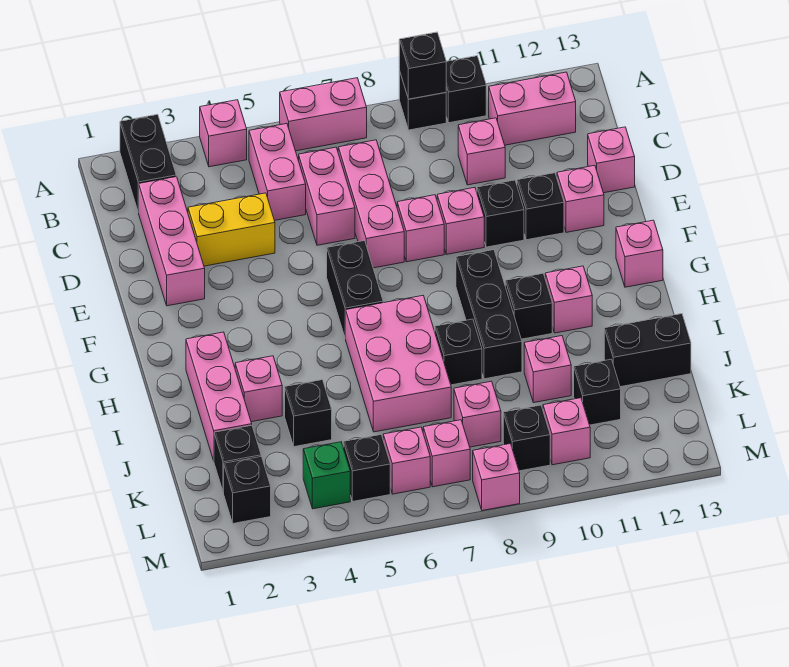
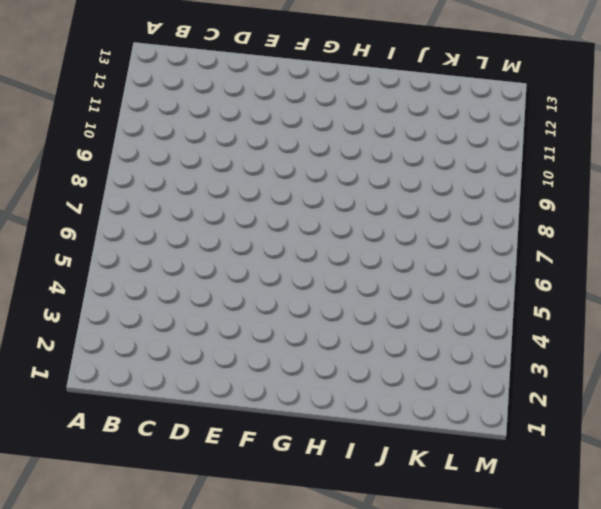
none -> black brick A2:B2 level 1
none -> pink brick A4 level 1
none -> pink brick A6:A7 level 1
none -> black brick A9 level 1

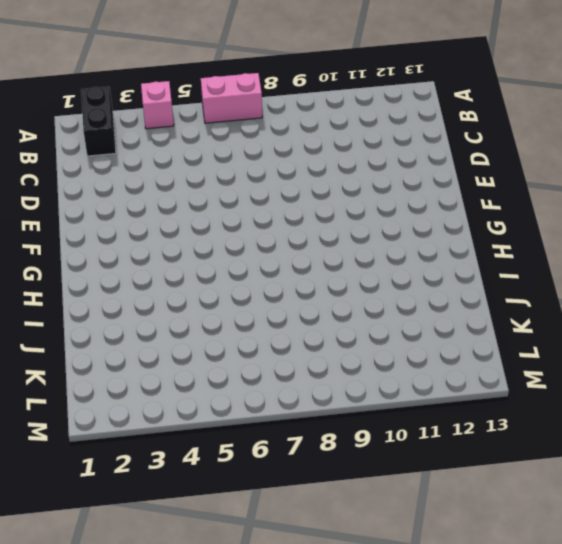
none -> black brick A9 level 1
none -> black brick A10 level 1
none -> pink brick B5:C5 level 1
none -> pink brick B11:B12 level 1

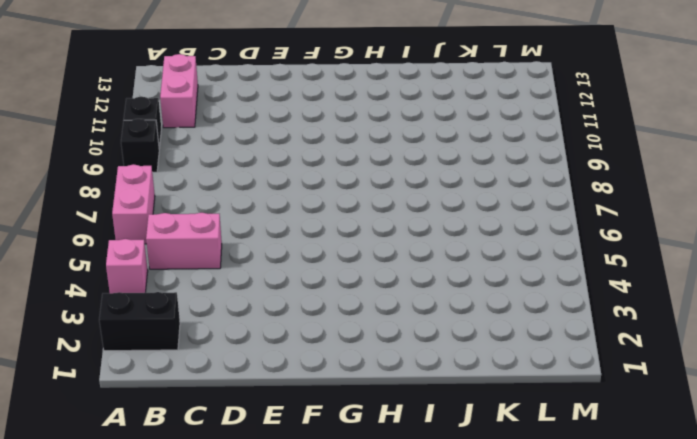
none -> pink brick C2:E2 level 1
none -> pink brick C6:D6 level 1
none -> pink brick C7:E7 level 1
none -> pink brick C10 level 1

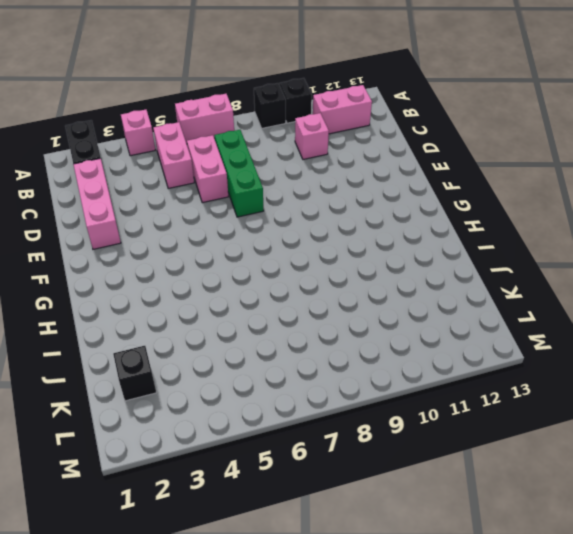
green brick C7:E7 level 1 -> pink brick C7:E7 level 1
none -> yellow brick D3:D4 level 1
none -> pink brick D13 level 1
none -> pink brick E8 level 1
none -> pink brick E9 level 1

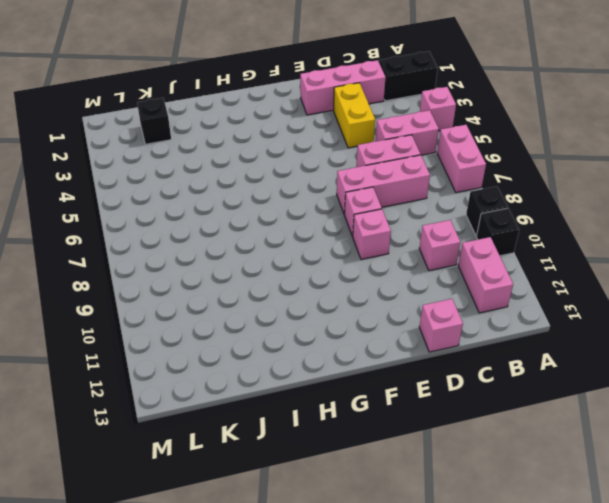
none -> black brick E10 level 1
none -> black brick E11 level 1
none -> pink brick E12 level 1
none -> black brick F6:G6 level 1

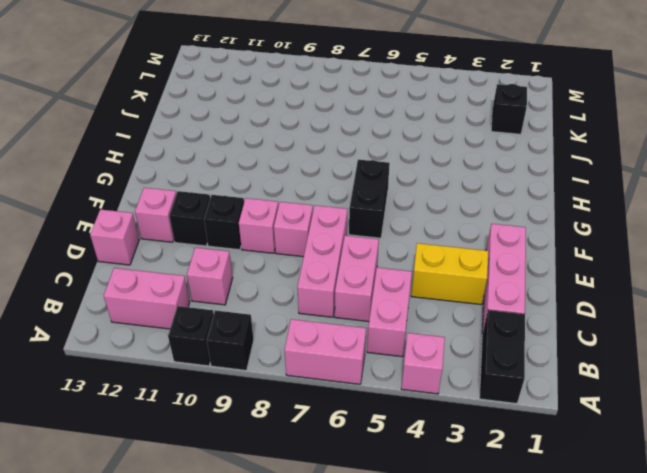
none -> black brick G9:I9 level 1
none -> pink brick G13 level 1
none -> pink brick H2:J2 level 1
none -> pink brick H6:J7 level 1

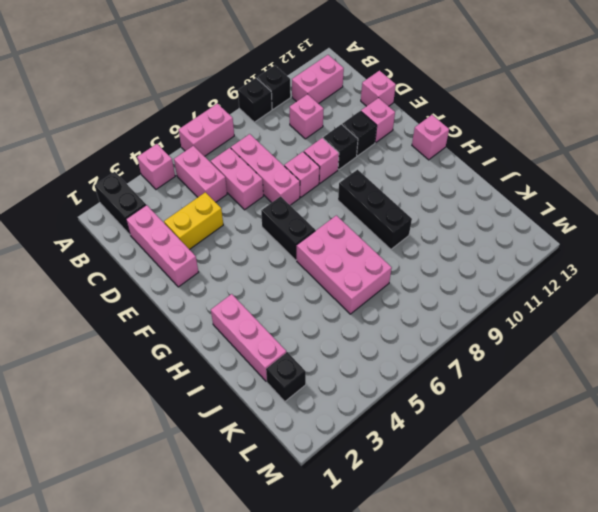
none -> black brick H10 level 1
none -> pink brick H11 level 1
none -> pink brick I3 level 1
none -> black brick I8 level 1

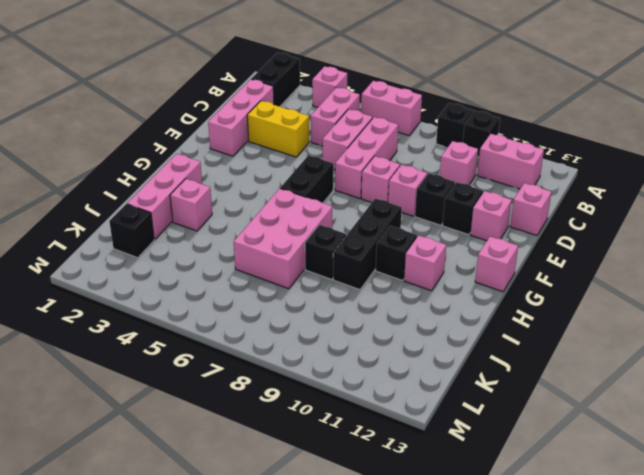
none -> black brick J4 level 1
none -> pink brick J10 level 1
none -> black brick J12:J13 level 1
none -> pink brick K8 level 1

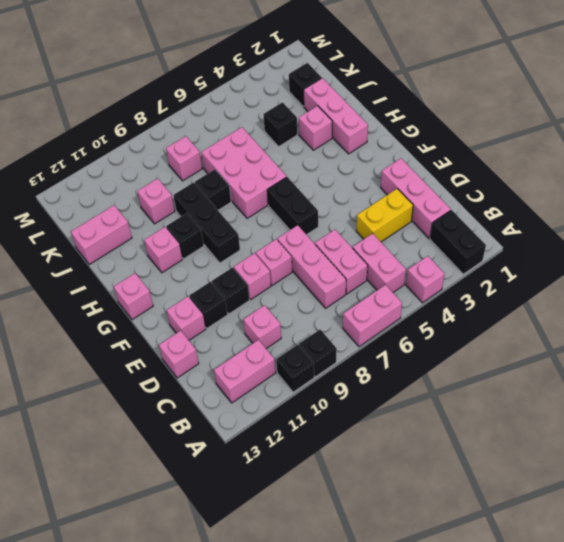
pink brick J12:J13 level 1 -> black brick J12:J13 level 1
none -> black brick K11 level 1
none -> black brick L2 level 1
none -> green brick L4 level 1
none -> black brick L5 level 1

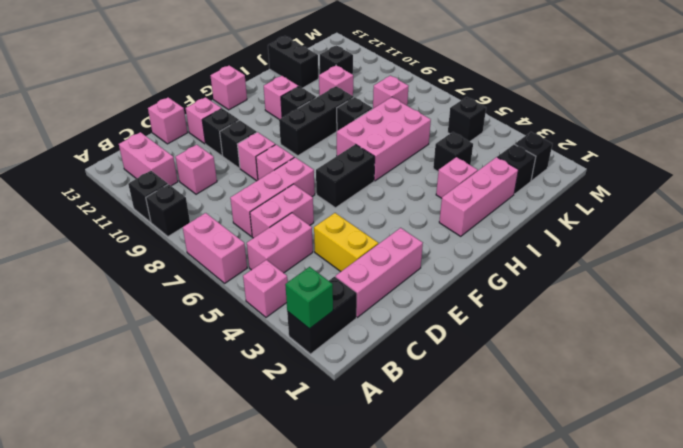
green brick A2 level 2 -> green brick L4 level 1
none -> pink brick L6 level 1
none -> pink brick L7 level 1
none -> black brick L9 level 1
none -> pink brick L10 level 1

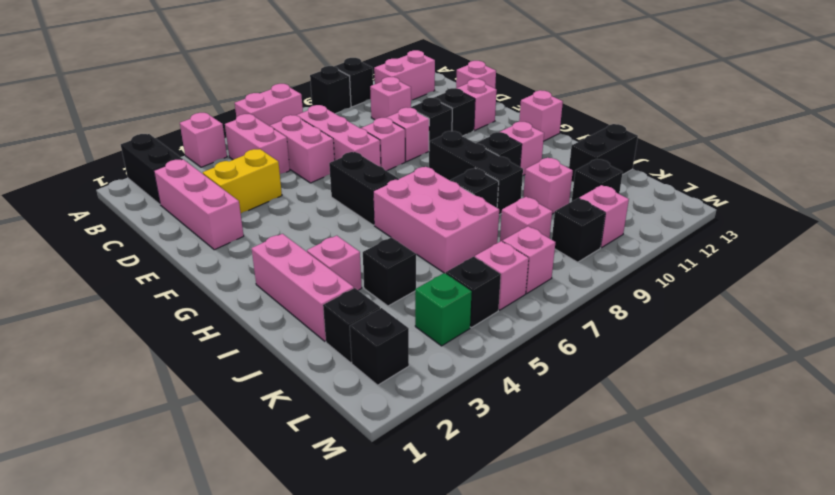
none -> pink brick M8 level 1
none -> black brick A9 level 2

